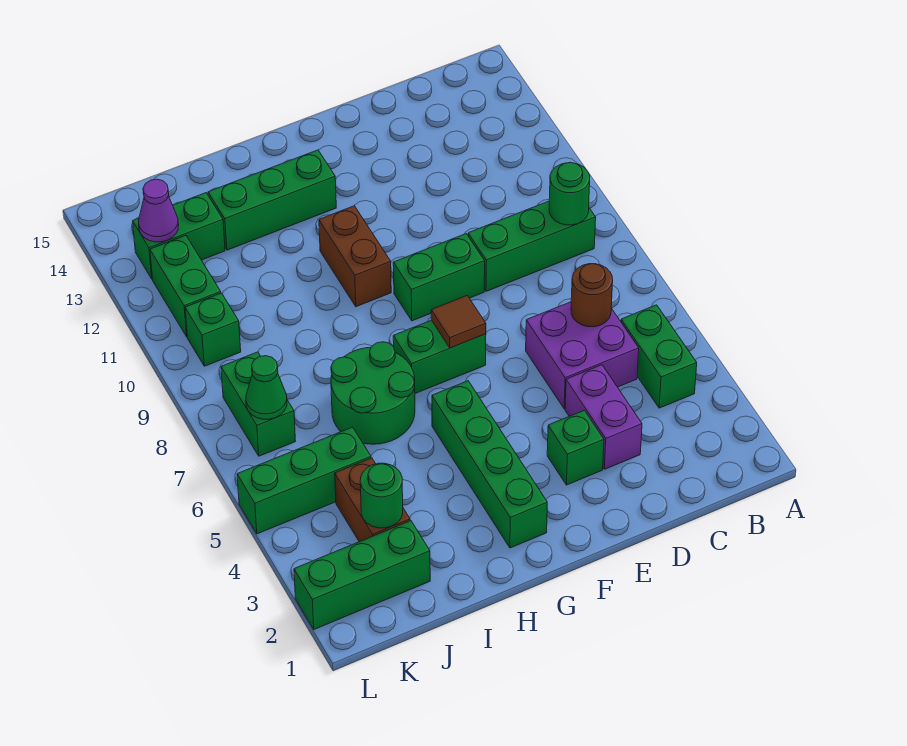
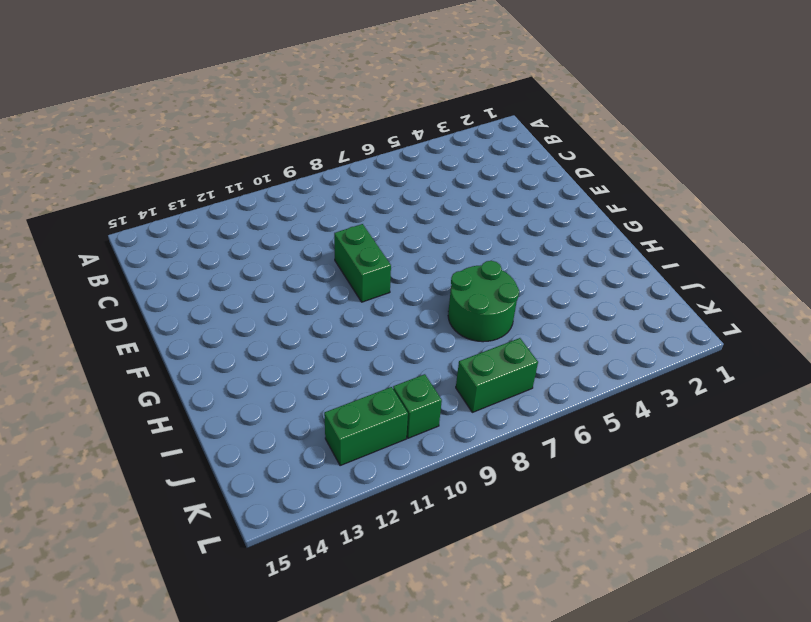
none -> green brick B4:B5 level 1
none -> green brick B9:D9 level 1
none -> purple brick C5:D6 level 1

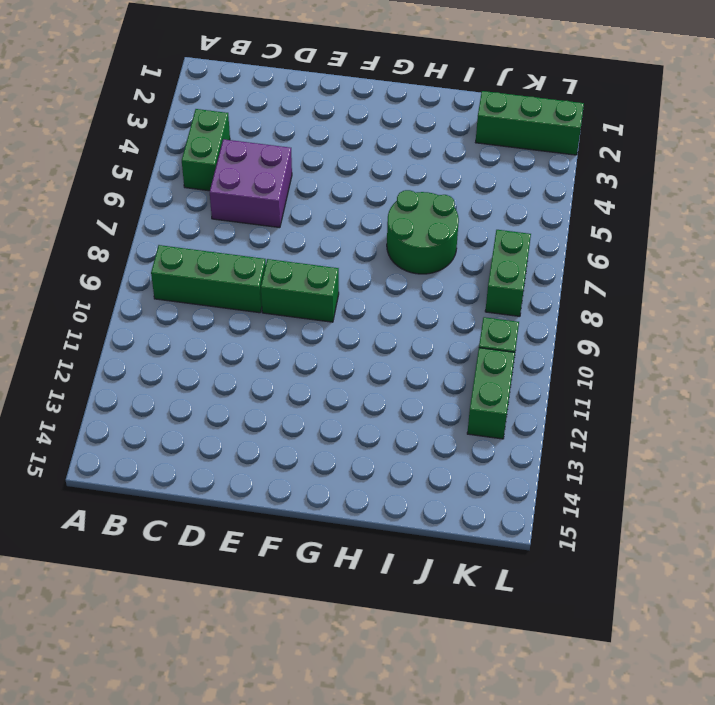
none -> purple brick D3:D4 level 1
none -> green brick E3 level 1
none -> green brick F7:G7 level 1

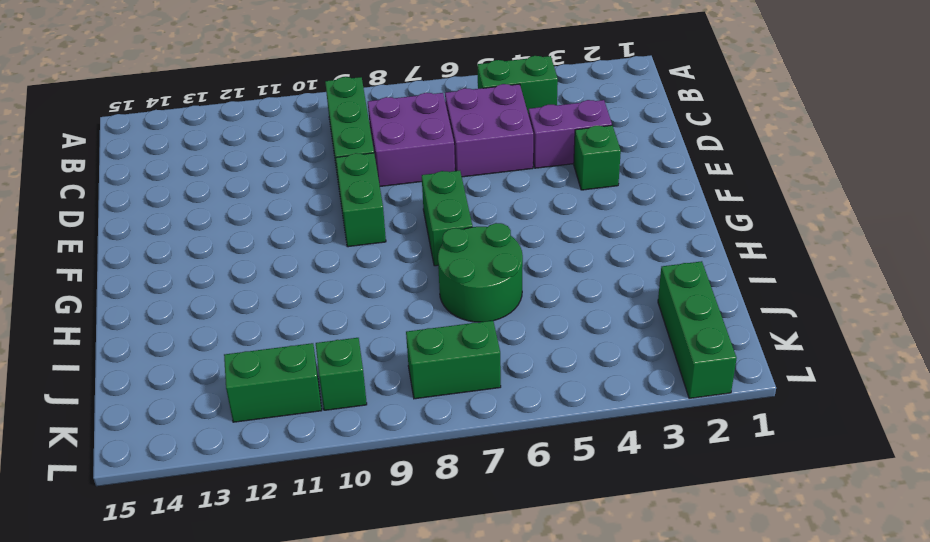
purple brick C7:D8 level 1 -> none
none -> green brick G2:G5 level 1
none -> brown brick G10:G11 level 1
none -> green brick G13:I13 level 1

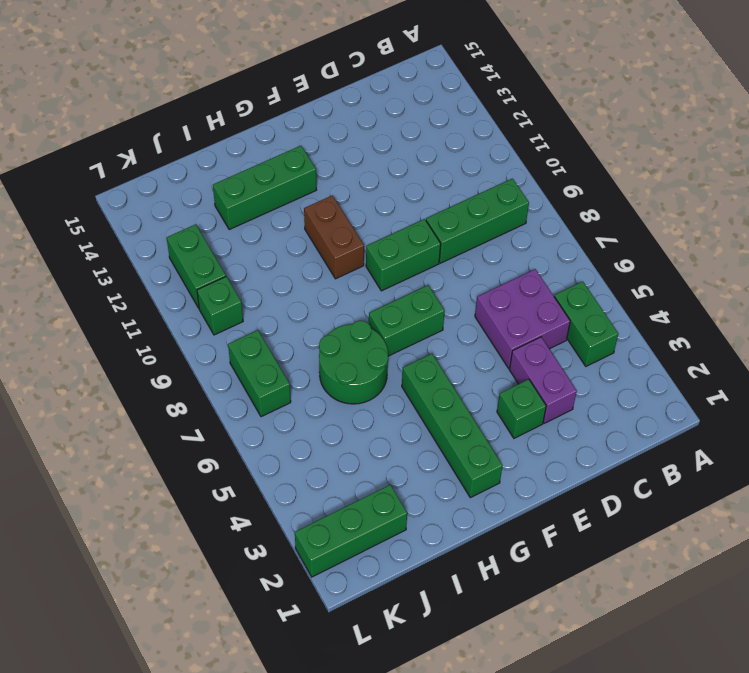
none -> brown brick J3:J4 level 1
none -> green brick J5:L5 level 1
none -> green brick J13:K13 level 1

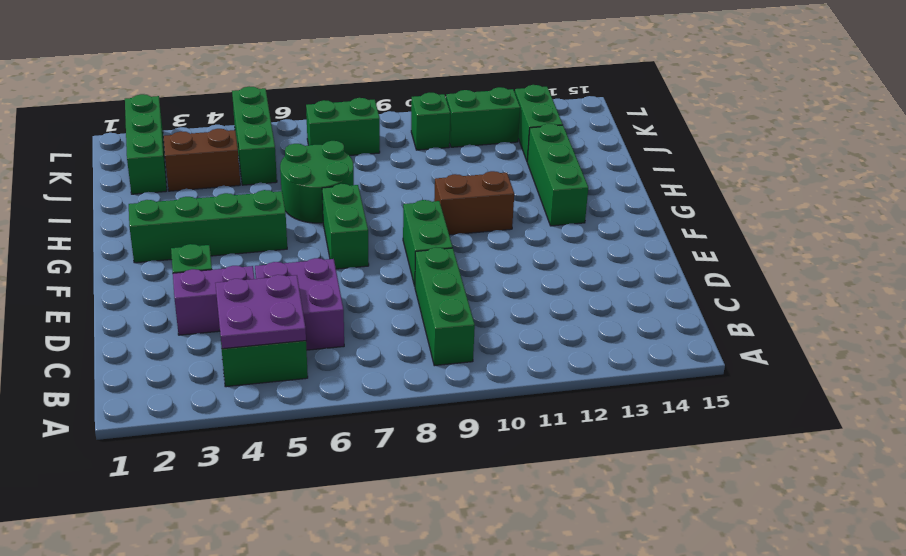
purple plate B4:C5 level 2 -> none
none -> green round brick B9 level 2
none -> brown round brick C6 level 2
none -> brown tile F7 level 2

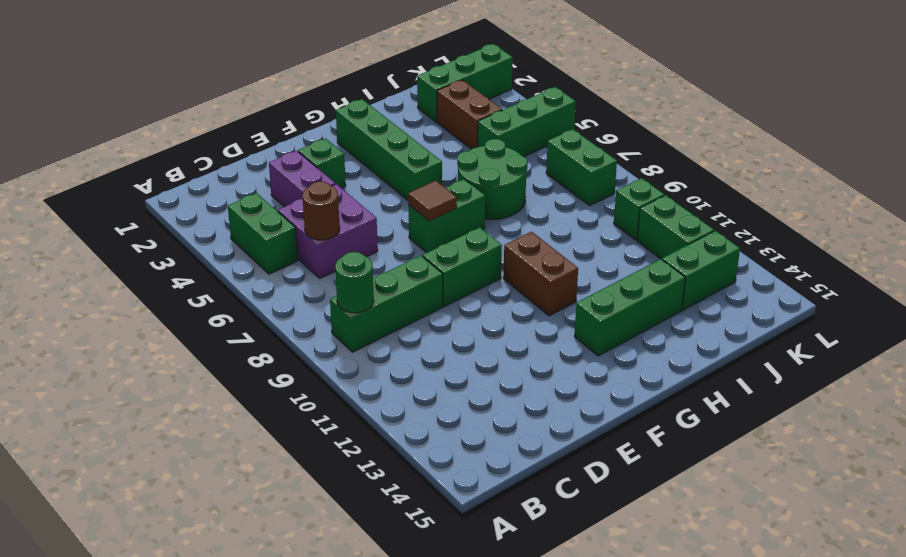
none -> green round brick J3 level 2
none -> green cone K7 level 2
none -> purple cone K13 level 2

